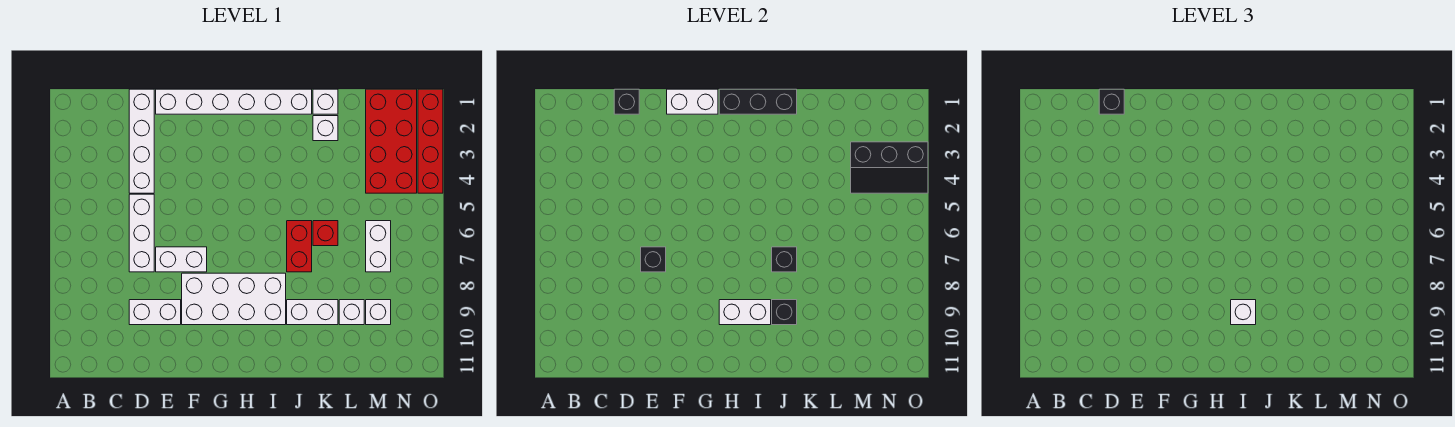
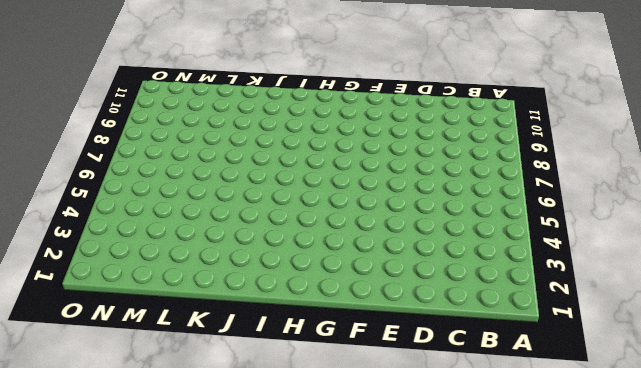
none -> white brick D1:D4 level 1
none -> white brick D5:D7 level 1
none -> white brick D9:E9 level 1

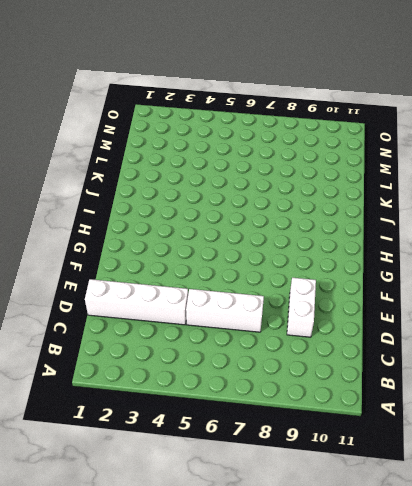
none -> white brick E1:J1 level 1
none -> white brick E7:F7 level 1
none -> white brick F8:I9 level 1

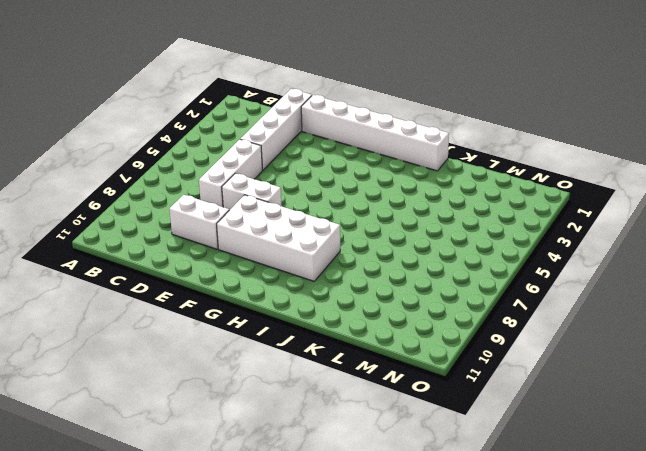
none -> red brick J6:J7 level 1
none -> white brick J9:K9 level 1
none -> white brick K1 level 1

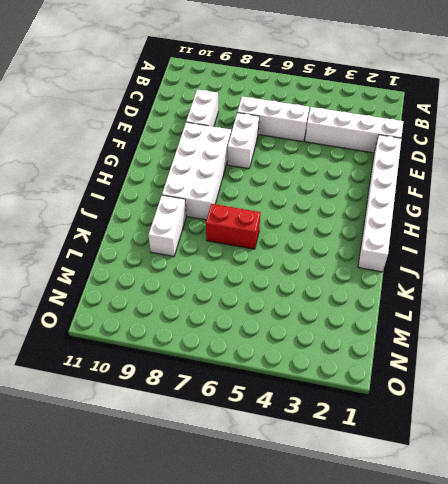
none -> white brick K1 level 1
none -> white brick K2 level 1
none -> red brick K6 level 1

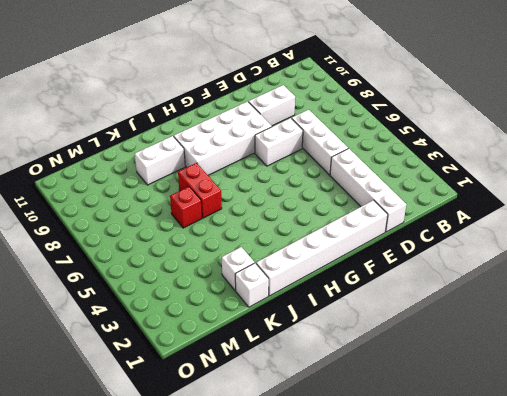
none -> white brick L9 level 1
none -> red brick M1:N4 level 1
none -> white brick M6:M7 level 1

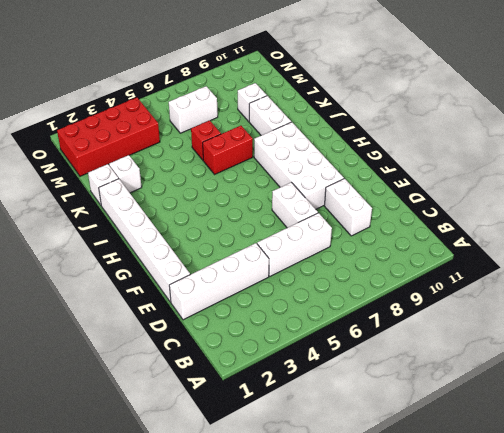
none -> white brick M9 level 1
none -> red brick O1:O4 level 1
none -> black brick D1 level 2

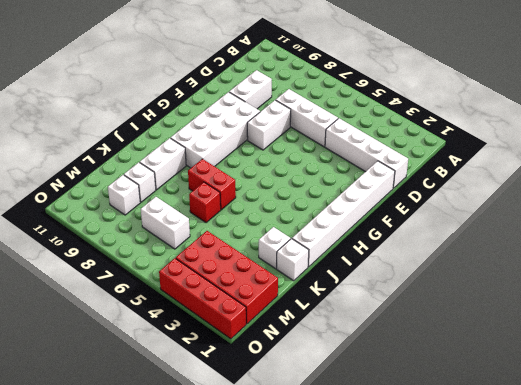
none -> black brick D1 level 2
none -> black brick E7 level 2
none -> white brick F1:G1 level 2

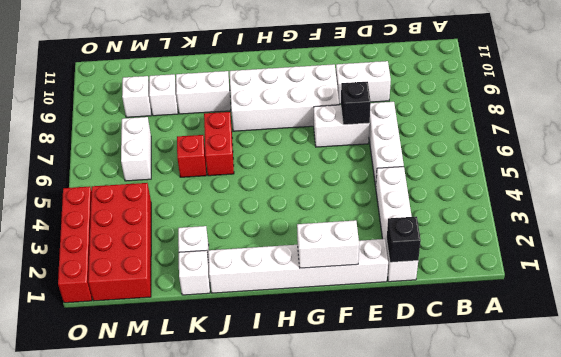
none -> black brick H1:J1 level 2
none -> white brick H9:I9 level 2
none -> black brick J7 level 2

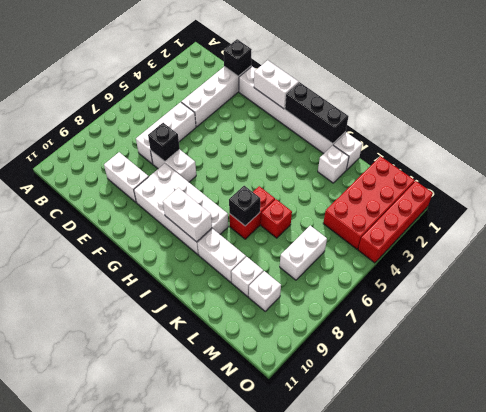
none -> black brick J9 level 2
none -> black slope M3:O4 level 2 top 3
none -> black brick D1 level 3

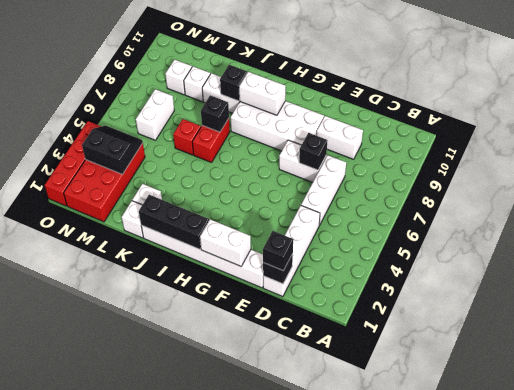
black slope M3:N4 level 2 top 3 -> black slope M3:O4 level 2 top 3
none -> white brick I9 level 3

